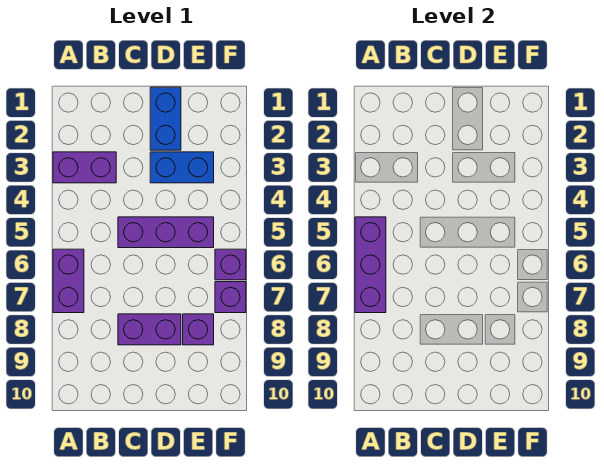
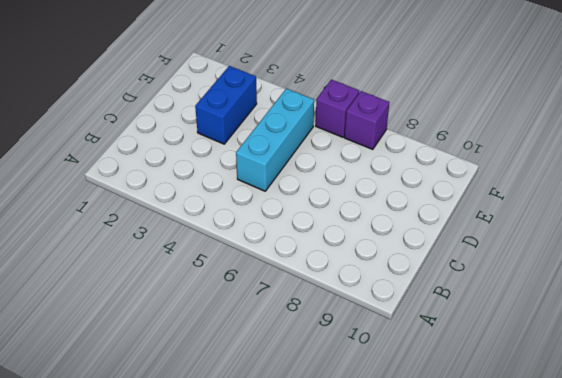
cyan brick C5:E5 level 1 -> purple brick C5:E5 level 1
none -> purple brick A3:B3 level 1
none -> purple brick A6:A7 level 1

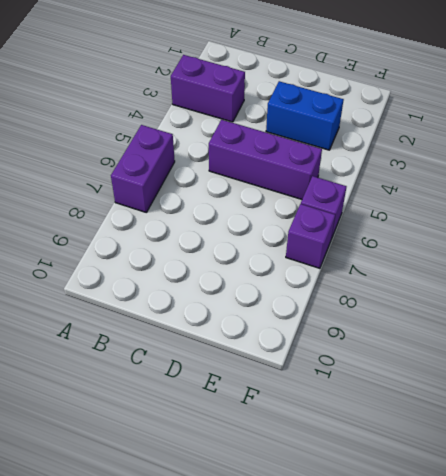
none -> purple brick C8:D8 level 1
none -> blue brick D1:D2 level 1

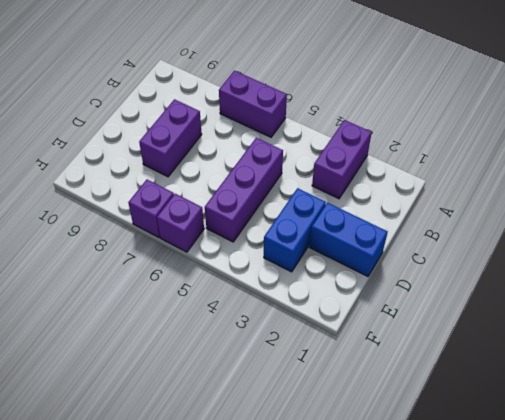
none -> purple brick E8 level 1
none -> purple brick A5:A7 level 2

